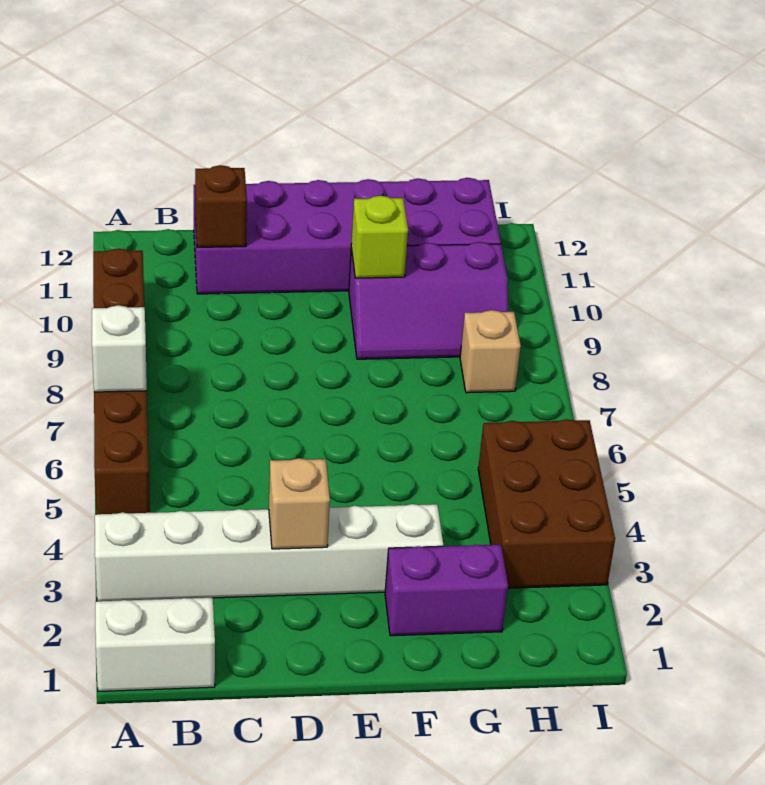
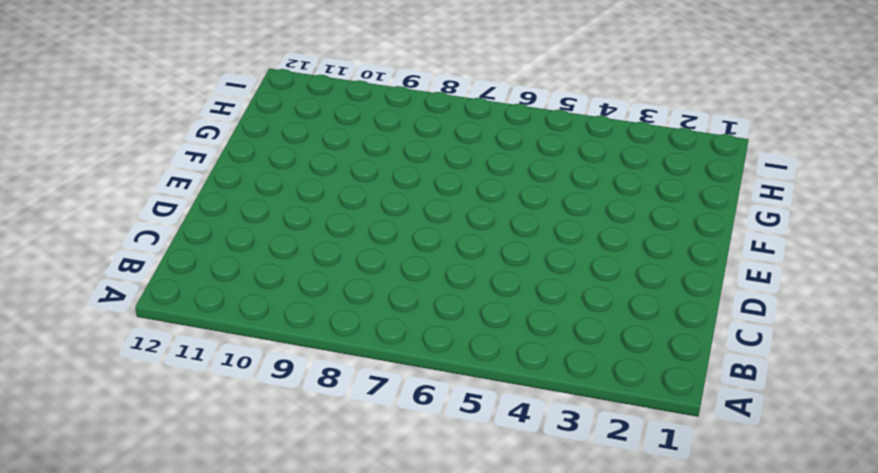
none -> white brick A1:B1 level 1
none -> white brick A3:F3 level 1
none -> brown brick A5:A10 level 1

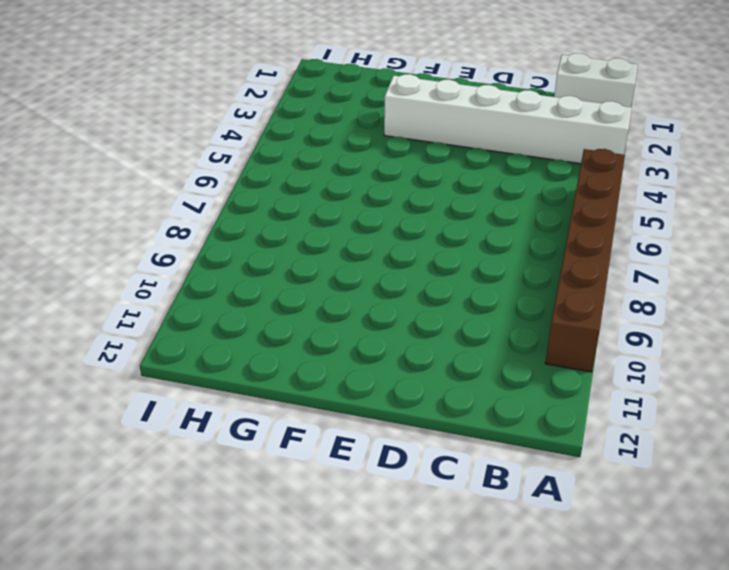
none -> purple brick C11:H12 level 1
none -> purple brick F2:G2 level 1
none -> purple slope F9:H10 level 1 top 10

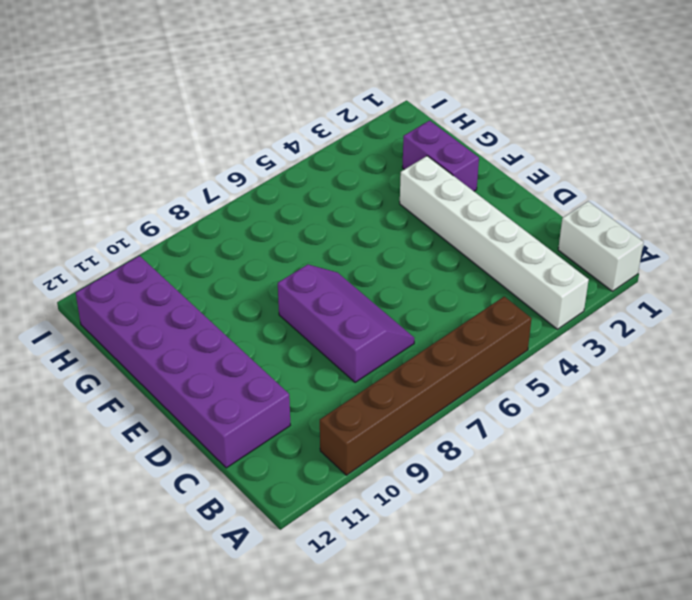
purple slope C7:E8 level 1 top 8 -> purple slope F9:H10 level 1 top 10
none -> brown brick H3:I5 level 1
none -> tan brick H8 level 1
none -> white brick A7 level 2

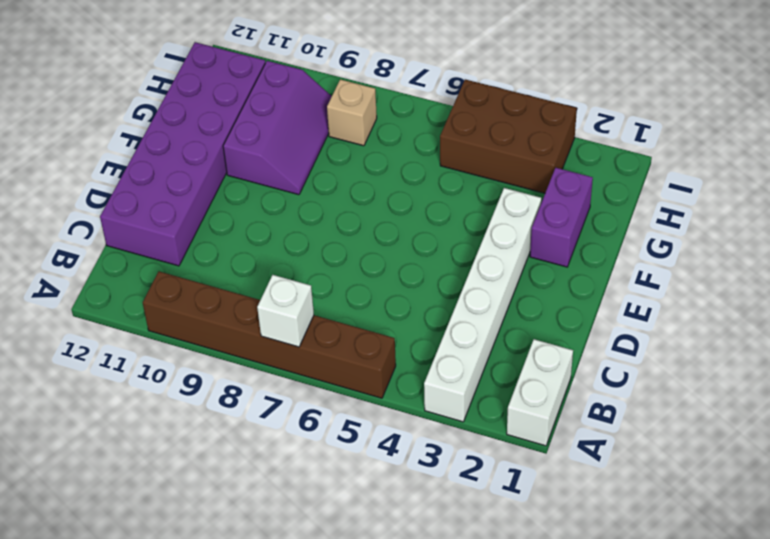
none -> brown brick C11 level 2
none -> tan brick D3 level 2
none -> lime brick F10 level 2

